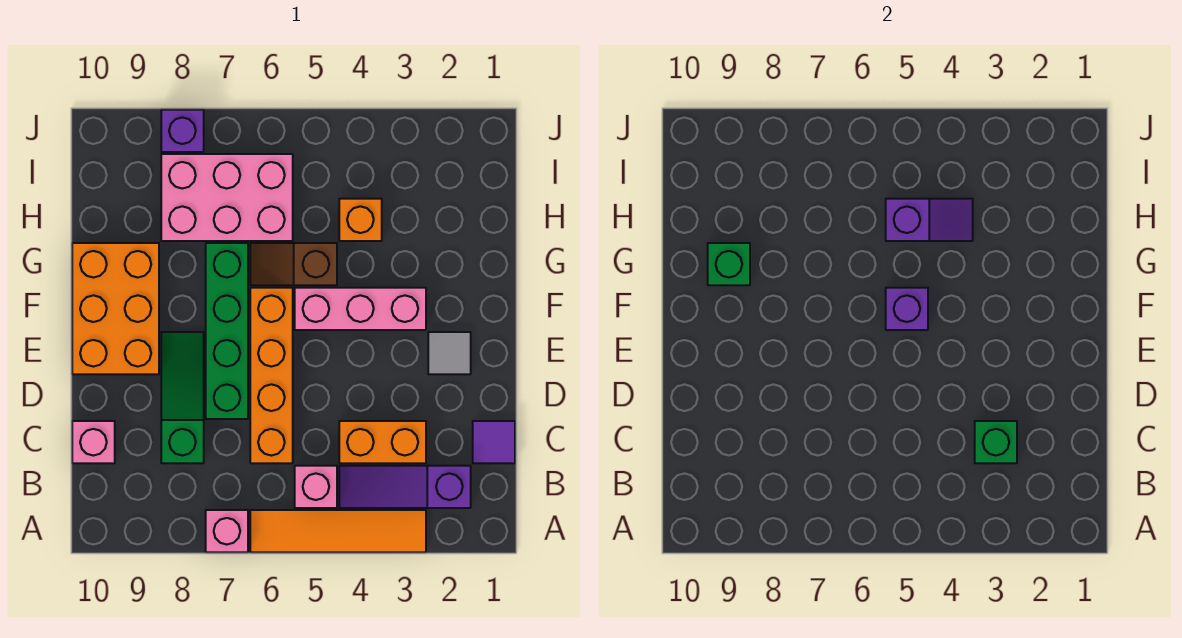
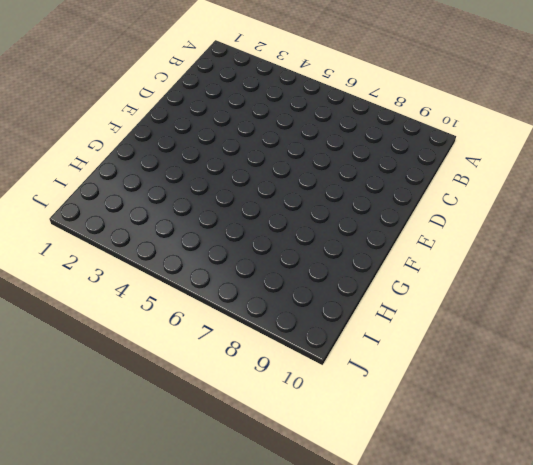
none -> orange tile A3:A6 level 1
none -> pink brick A7 level 1
none -> purple slope B2:B4 level 1 top 2

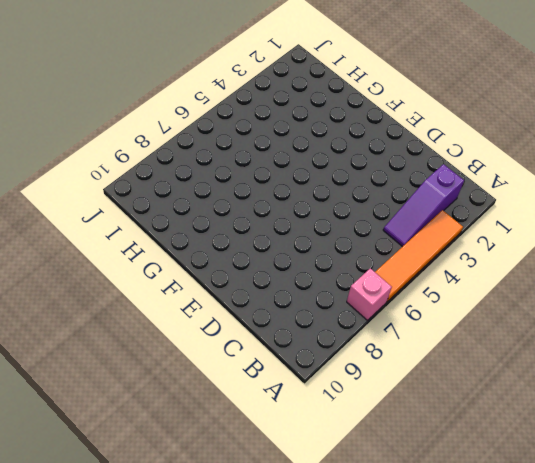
none -> pink brick B5 level 1
none -> purple tile C1 level 1
none -> orange brick C3:C4 level 1

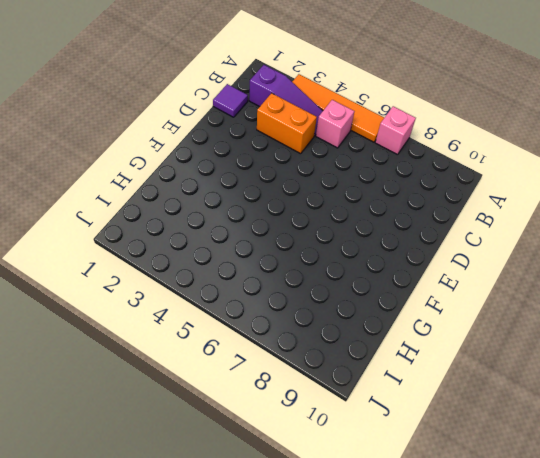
none -> orange brick C6:F6 level 1
none -> green slope C8:E8 level 1 top C
none -> pink brick C10 level 1

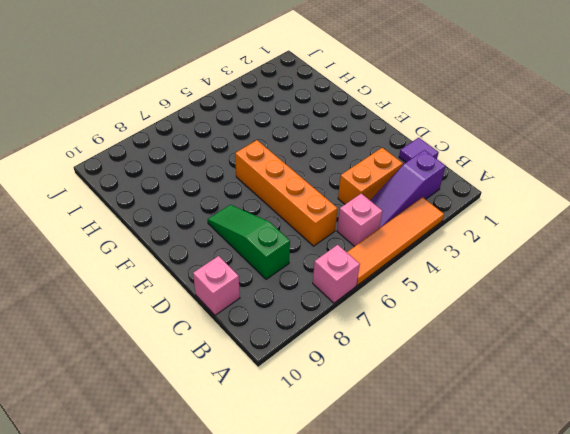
none -> green brick D7:G7 level 1
none -> grey tile E2 level 1
none -> orange brick E9:G10 level 1

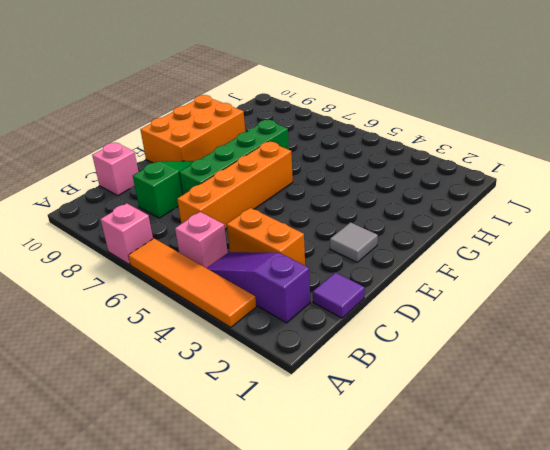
none -> pink brick F3:F5 level 1
none -> brown slope G5:G6 level 1 top 5
none -> orange brick H4 level 1

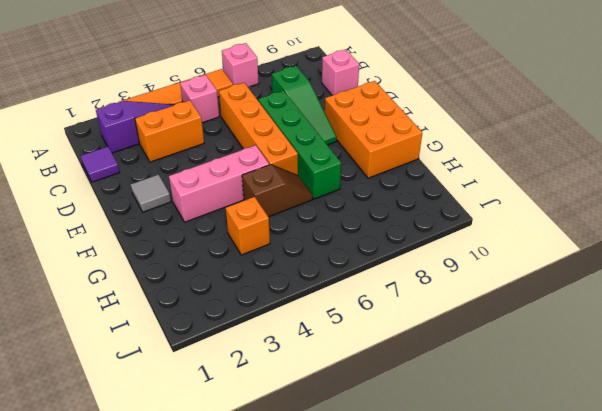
none -> pink brick H6:I8 level 1
none -> purple brick J8 level 1
none -> green brick C3 level 2

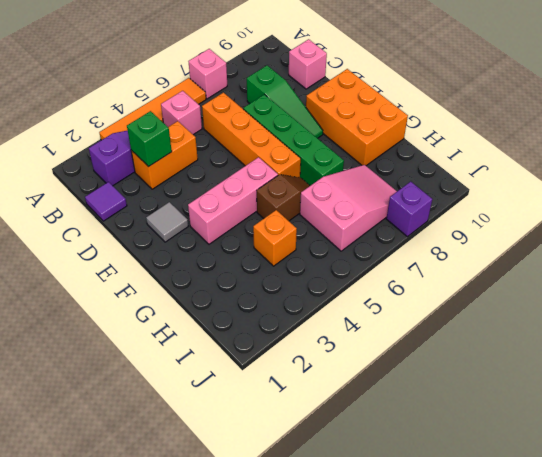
pink slope H6:I8 level 1 top 6 -> pink brick H6:I8 level 1
none -> purple brick F5 level 2
none -> green brick G9 level 2
none -> purple slope H4:H5 level 2 top 5

